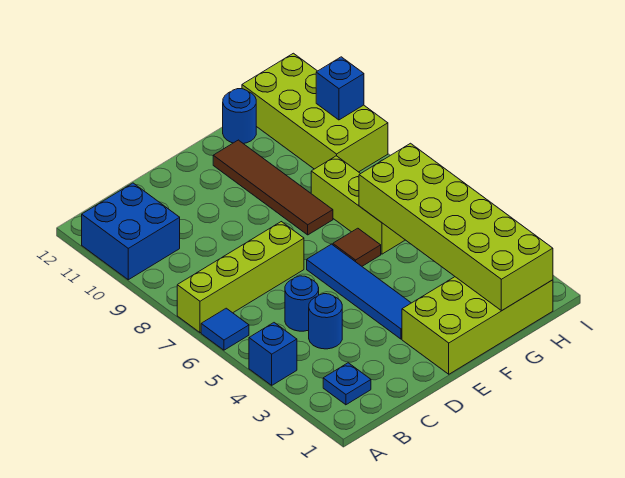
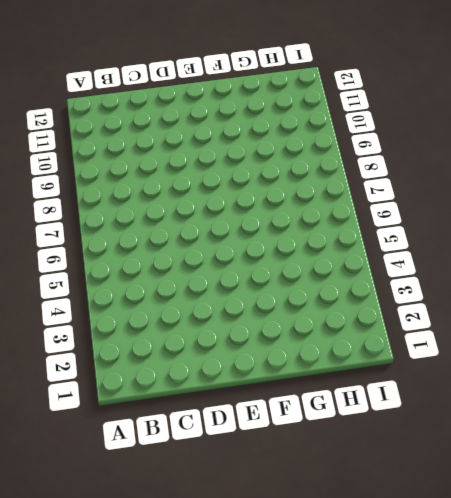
none -> blue brick A4 level 1
none -> blue tile A6 level 1
none -> lime brick A7:D7 level 1

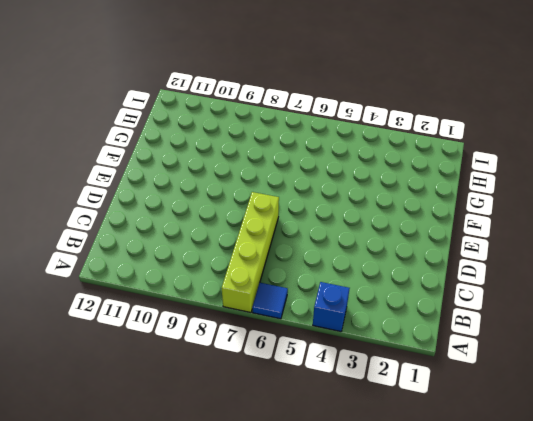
none -> blue brick A10:B11 level 1
none -> blue plate B2 level 1
none -> blue round brick C4 level 1

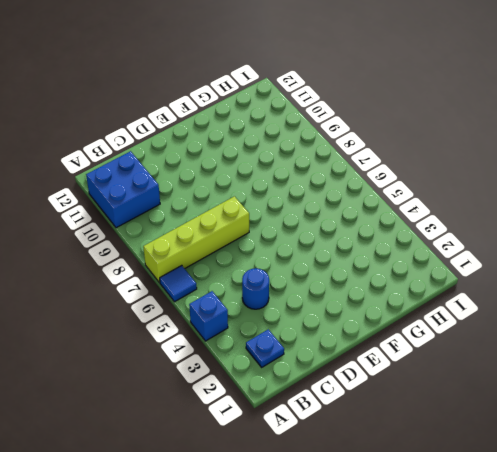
none -> blue round brick C5 level 1
none -> lime brick E1:H2 level 1
none -> blue tile E3:E6 level 1

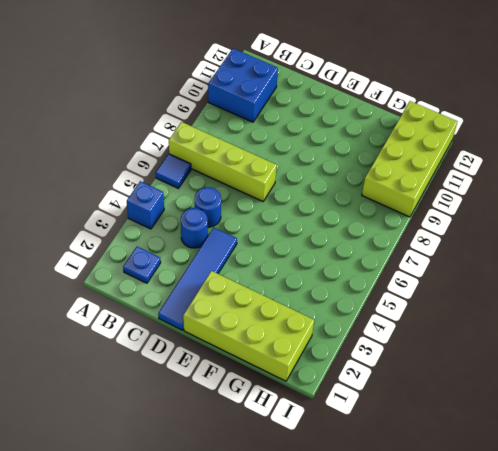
blue tile D1:D4 level 1 -> blue tile E3:E6 level 1
none -> brown tile F6 level 1
none -> brown tile F8:F11 level 1
none -> lime brick G6:G8 level 1

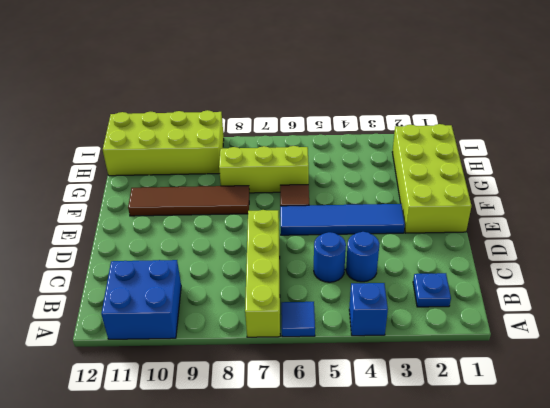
none -> blue round brick G12 level 1
none -> lime brick G1:H6 level 2
none -> blue brick I10 level 2

